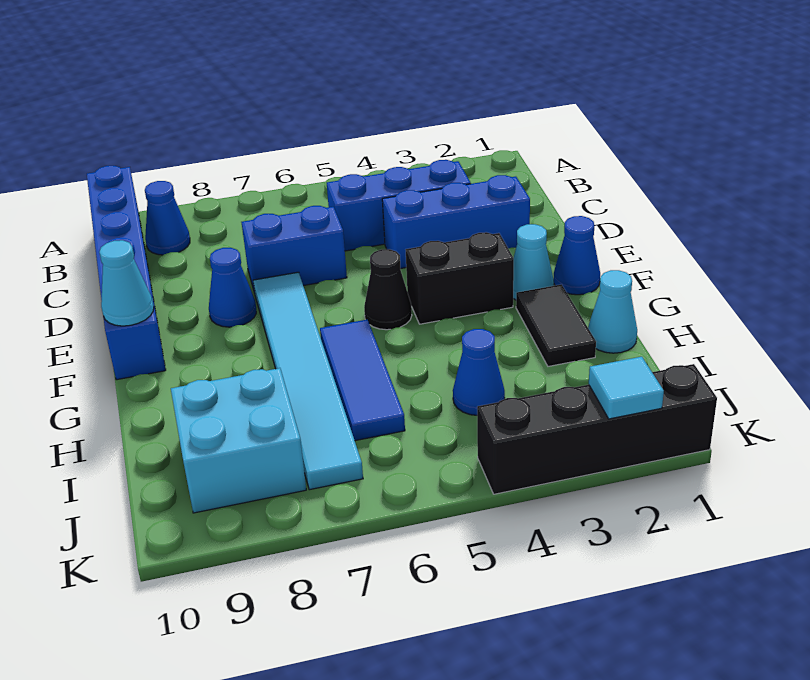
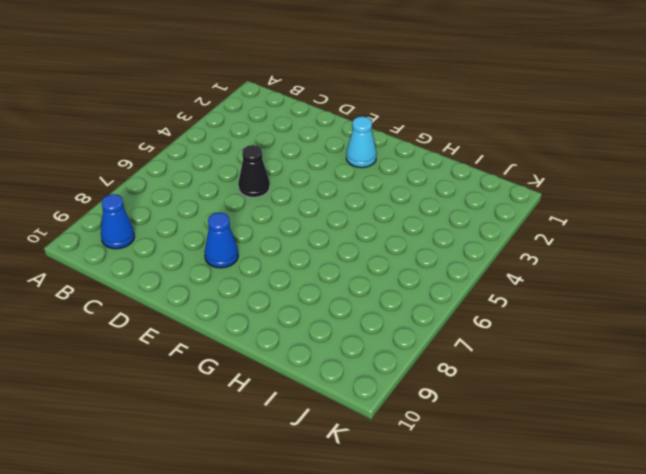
black cone D5 level 1 -> black cone F5 level 1
none -> blue brick A10:F10 level 1
none -> blue brick C3:C5 level 1
none -> blue brick D2:D4 level 1

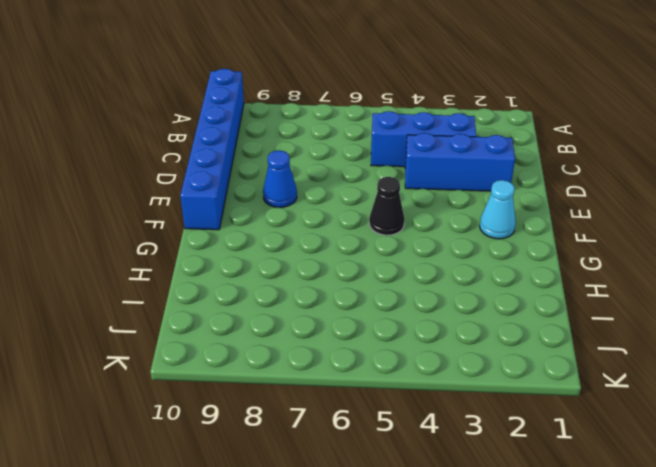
none -> blue cone B9 level 1
none -> blue brick D6:D7 level 1
none -> cyan tile E7:J7 level 1

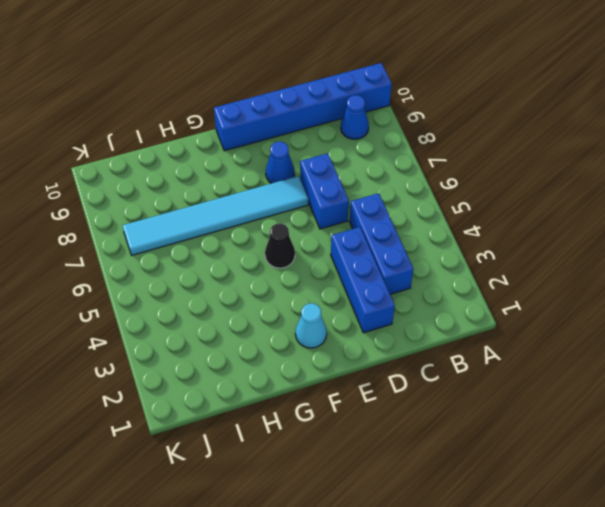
none -> blue cone F1 level 1
none -> black brick F3:F4 level 1
none -> black tile G2:H2 level 1

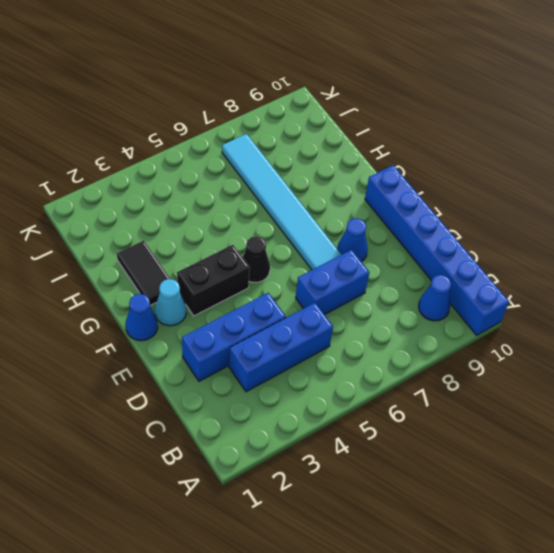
none -> blue tile G6:I6 level 1
none -> cyan cone H1 level 1
none -> blue cone I4 level 1

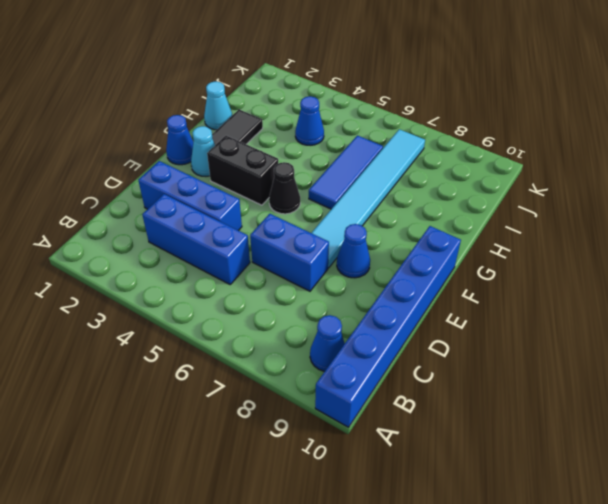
none -> cyan brick I8:J9 level 1
none -> black brick K1:K4 level 1
none -> cyan cone F10 level 2

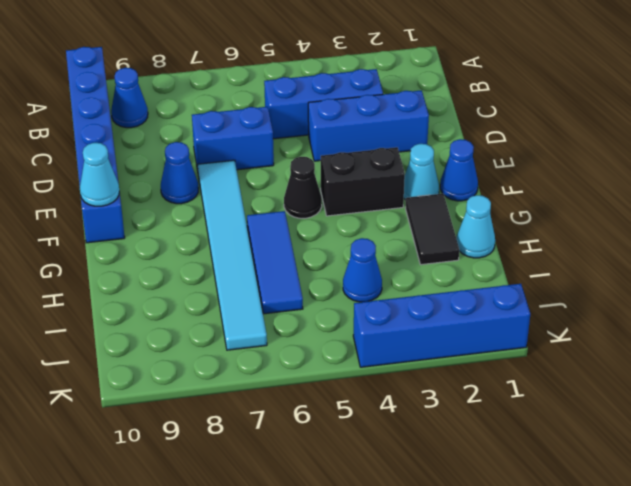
blue brick K1:K4 level 1 -> black brick K1:K4 level 1
none -> cyan brick I8:J9 level 1
none -> cyan tile K2 level 2

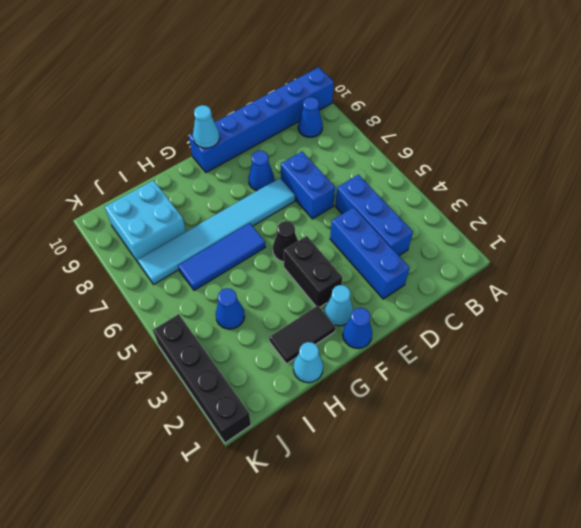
none -> cyan tile K2 level 2

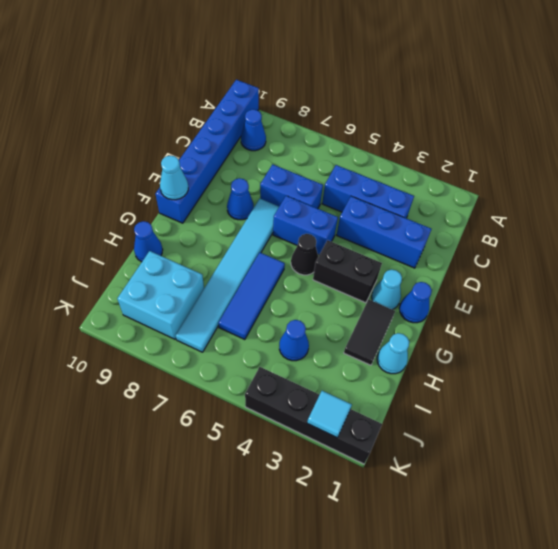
blue brick E5:E6 level 1 -> none
blue cone H10 level 1 -> none

